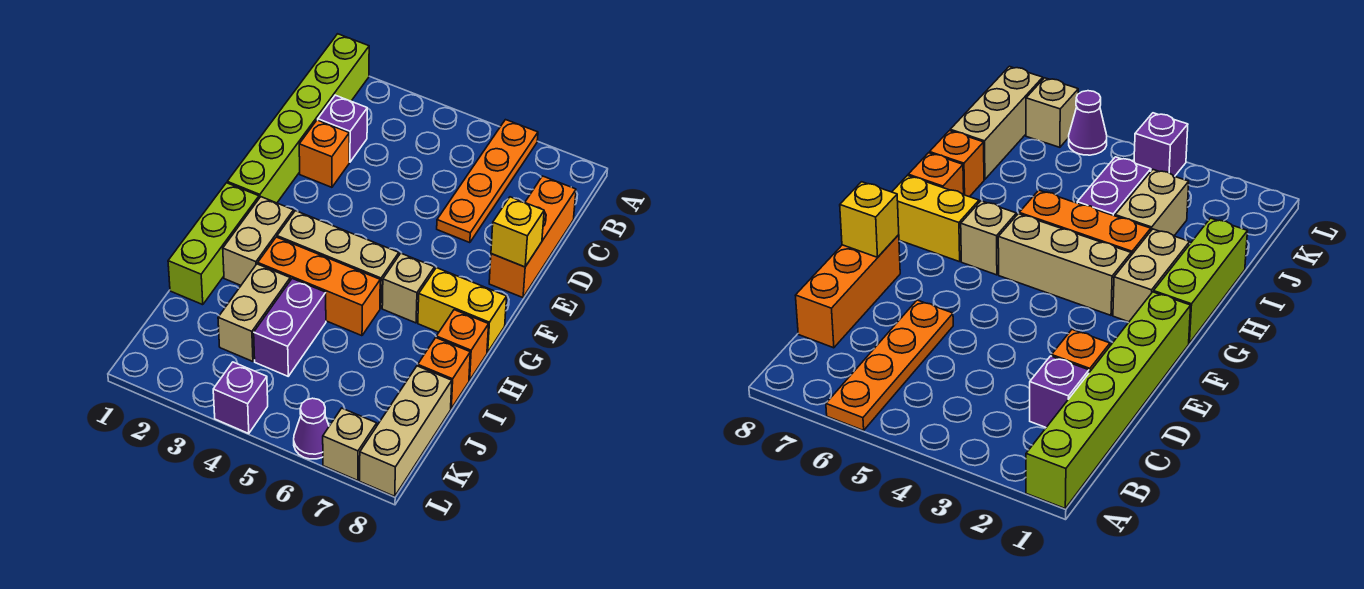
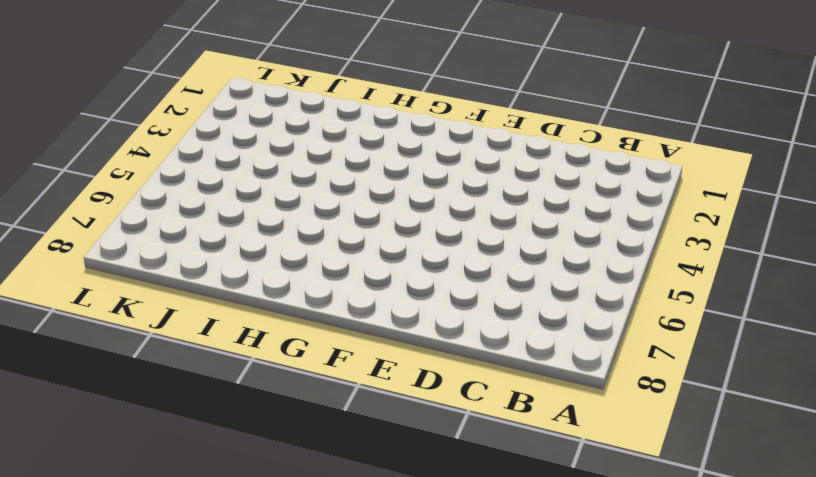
none -> lime brick A1:F1 level 1
none -> orange plate A6:D6 level 1
none -> purple brick C2 level 1

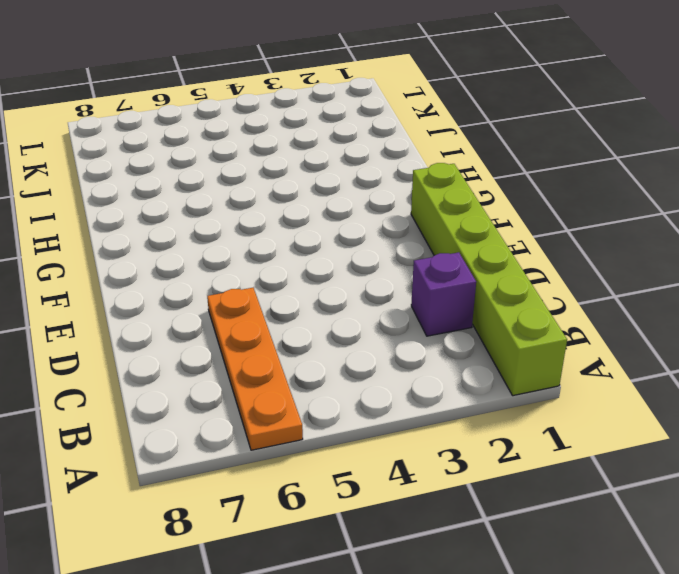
none -> orange brick C8:E8 level 1
none -> orange brick D2 level 1
none -> lime brick G1:I1 level 1

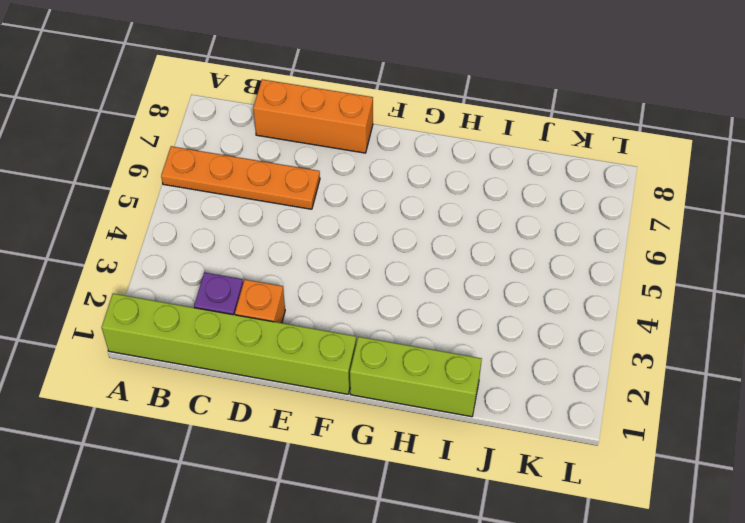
none -> tan brick G2:H2 level 1
none -> tan brick G3:G5 level 1
none -> tan brick G6 level 1

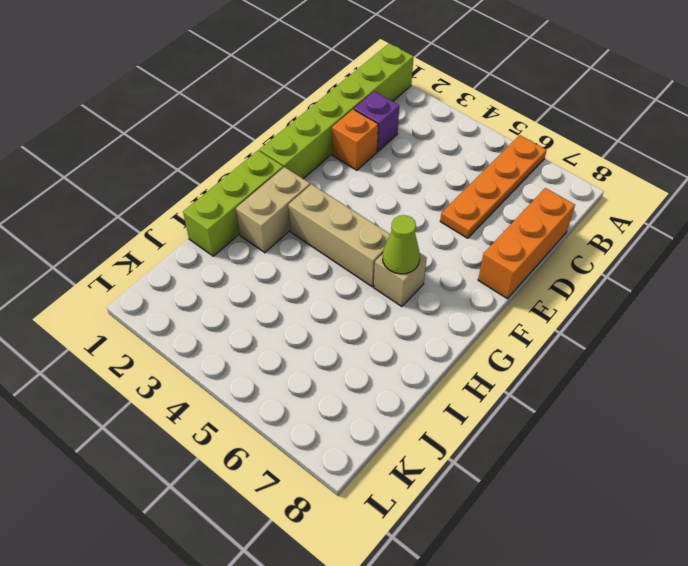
lime cone G6 level 2 -> none
none -> yellow brick G7:G8 level 1
none -> orange brick H3:H5 level 1
none -> orange brick H8 level 1

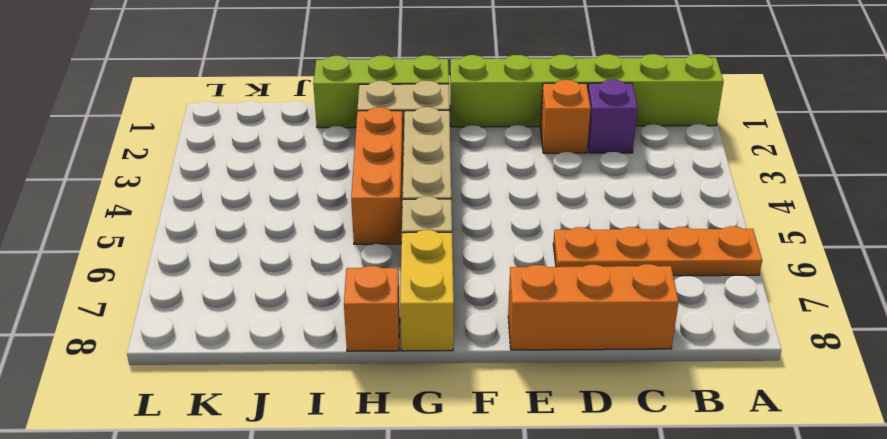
none -> tan brick I3:J3 level 1
none -> purple brick I4:J4 level 1
none -> orange brick I8 level 1

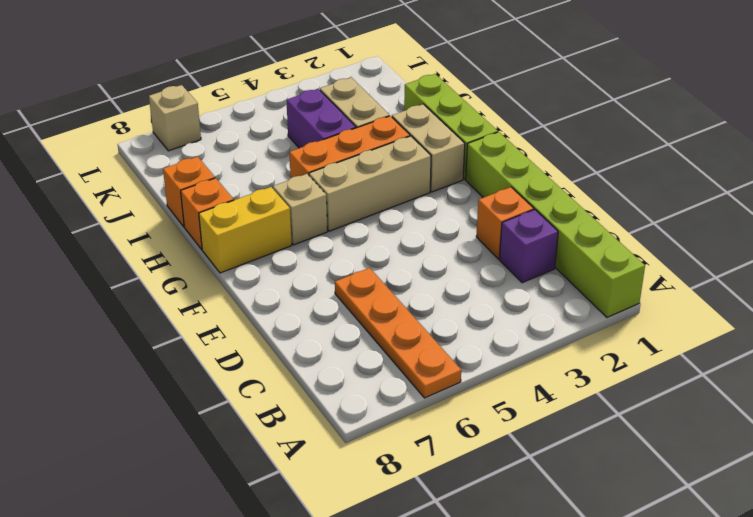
none -> orange brick C8:E8 level 1
none -> tan brick J8:L8 level 1
none -> purple brick L4 level 1

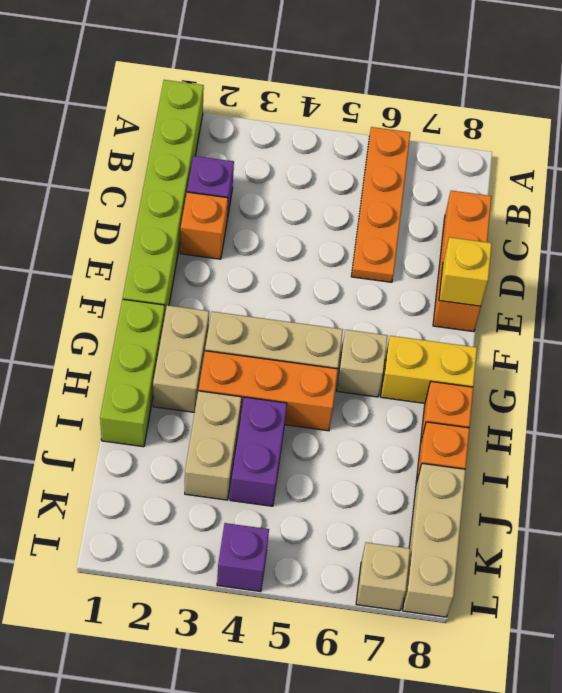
none -> purple cone L6 level 1

